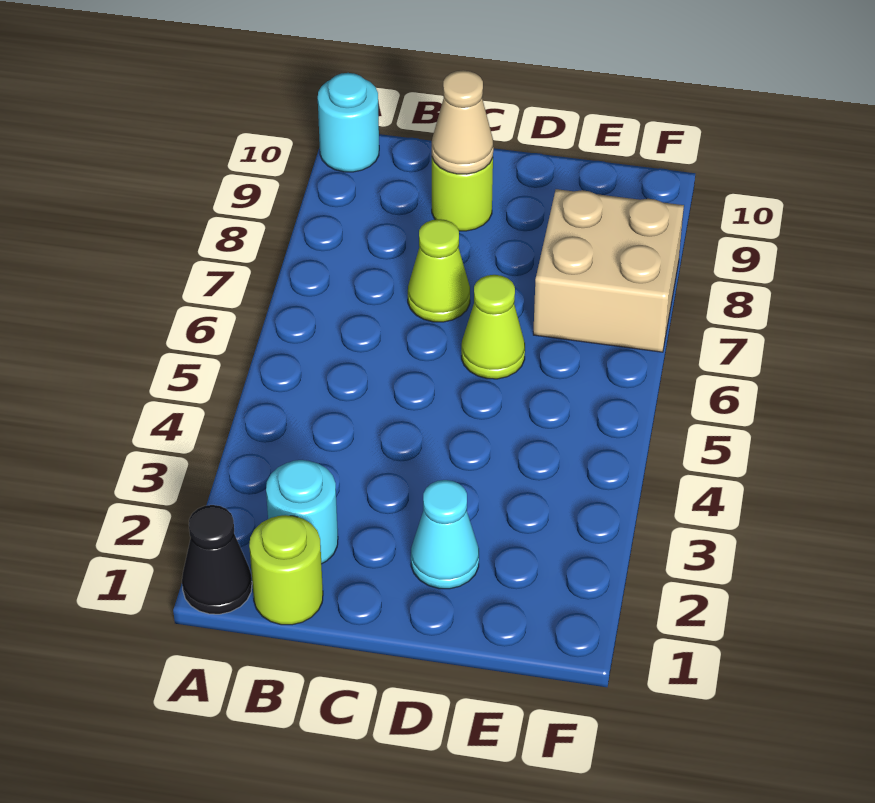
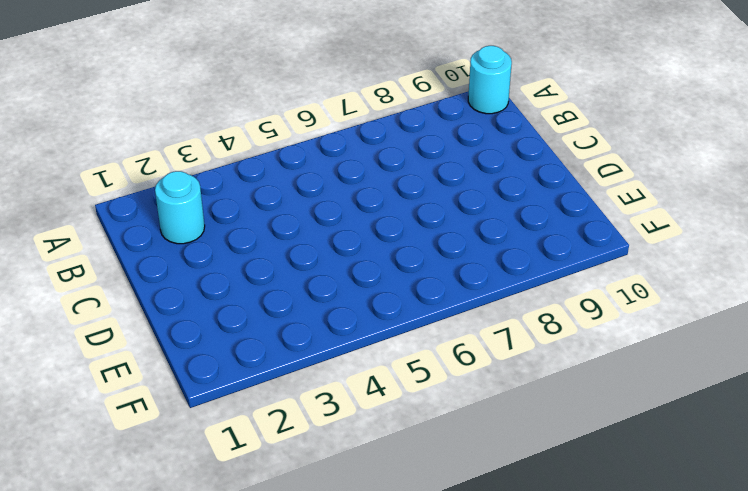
none -> black cone A1 level 1
none -> lime round brick B1 level 1

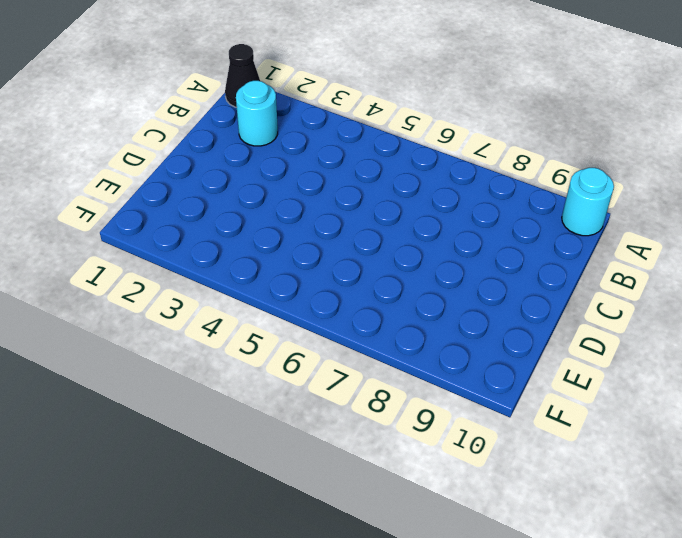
none -> lime round brick B1 level 1
none -> lime cone C7 level 1

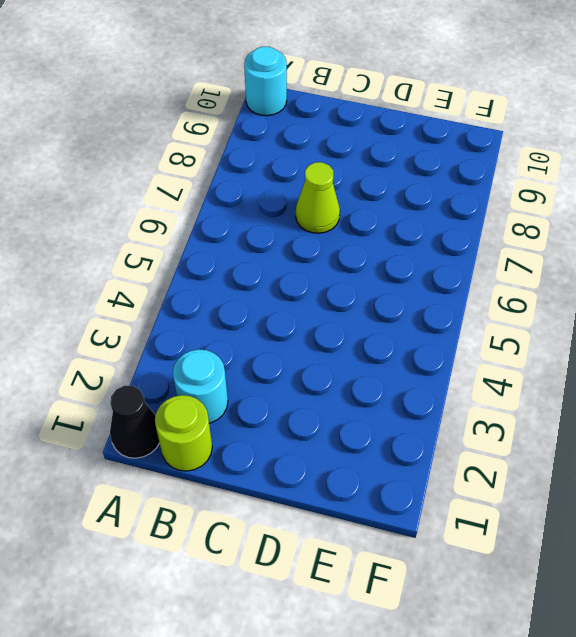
none -> lime round brick C9 level 1
none -> cyan cone D2 level 1

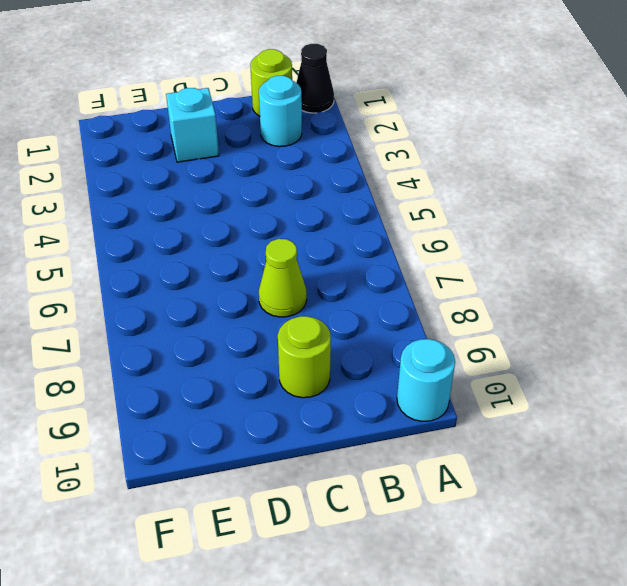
cyan brick D2 level 1 -> cyan cone D2 level 1
none -> lime cone D6 level 1
none -> tan brick E7:F8 level 1

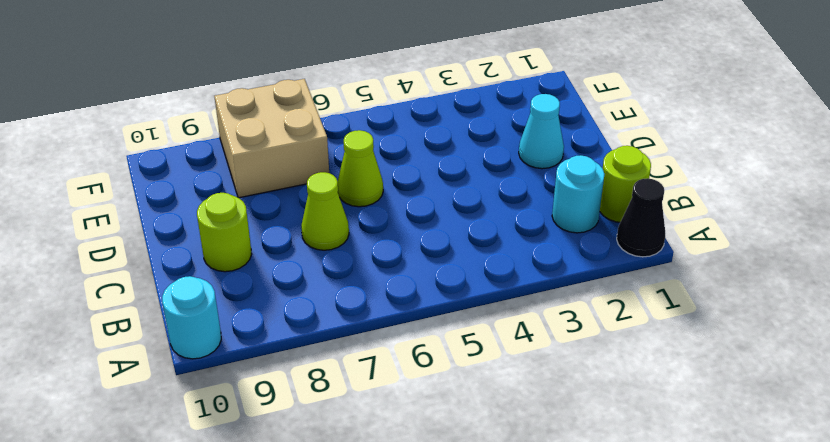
none -> tan cone C9 level 2

